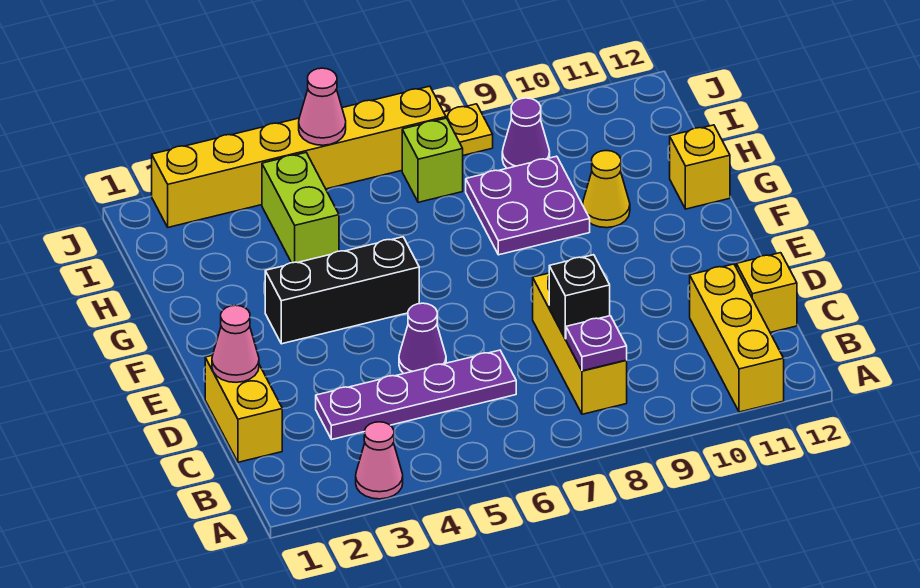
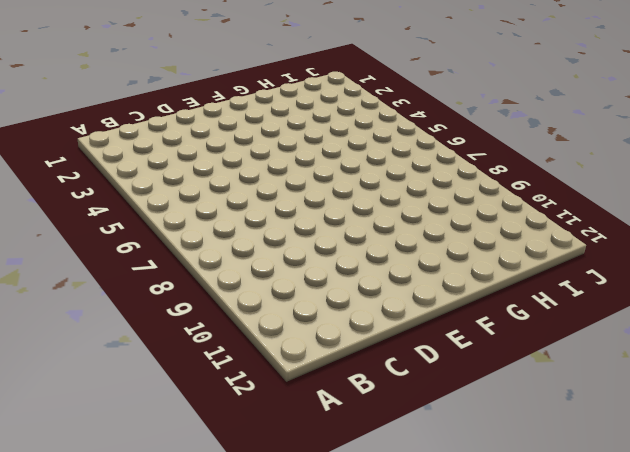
none -> pink cone A3 level 1
none -> yellow brick A11:C11 level 1
none -> yellow brick B8:D8 level 1

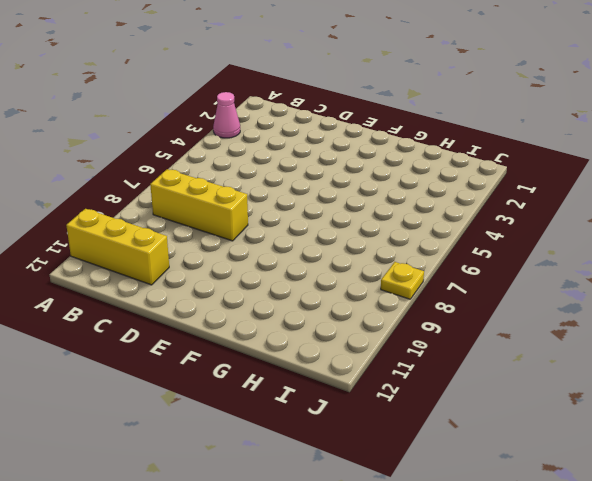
none -> yellow brick C1:D1 level 1
none -> purple plate C3:C6 level 1
none -> yellow brick C12 level 1

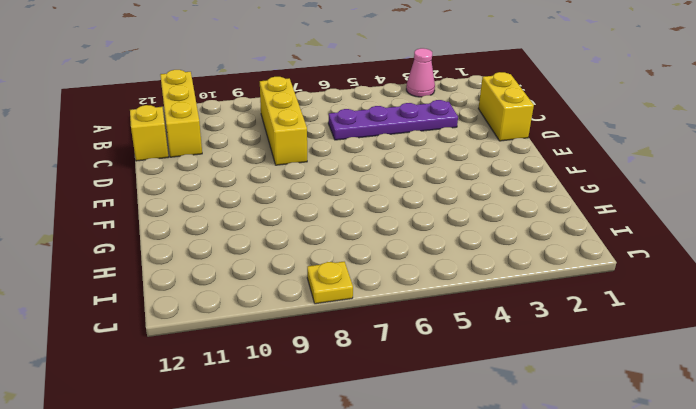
none -> purple cone D5 level 1
none -> black brick F3:F5 level 1
none -> purple plate G8:H9 level 1

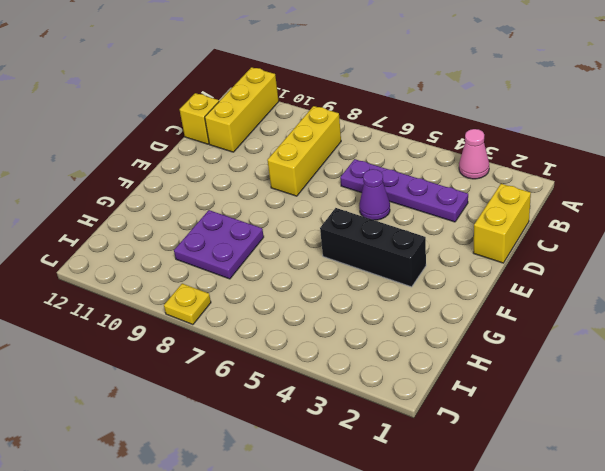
none -> yellow cone G10 level 1
none -> yellow brick G12 level 1
none -> lime brick H4:I4 level 1

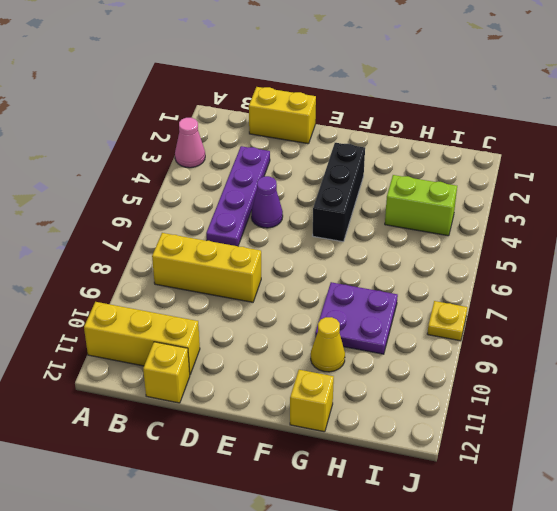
none -> lime brick I7 level 1
none -> purple cone I9 level 1
none -> yellow brick J2:J7 level 1

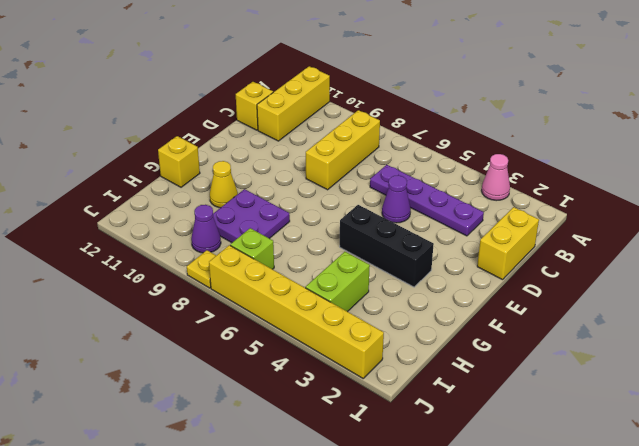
none -> purple plate B8 level 2
none -> black brick C8 level 2
none -> pink cone D1 level 2

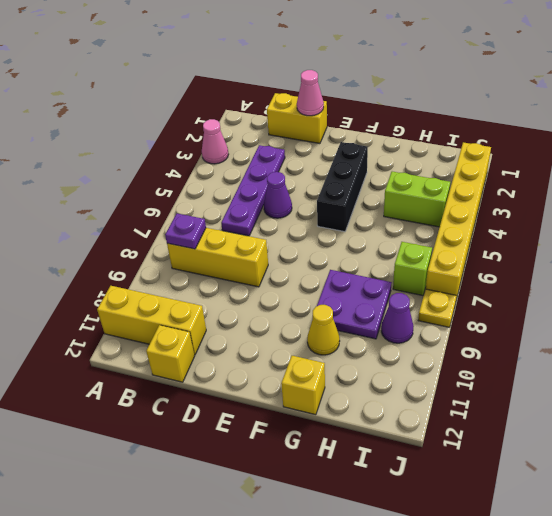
none -> black brick C8 level 2
none -> pink cone J5 level 2

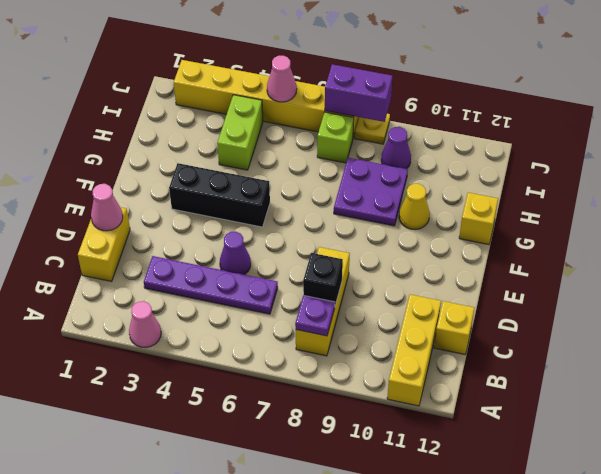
purple brick J7:J8 level 2 -> none

